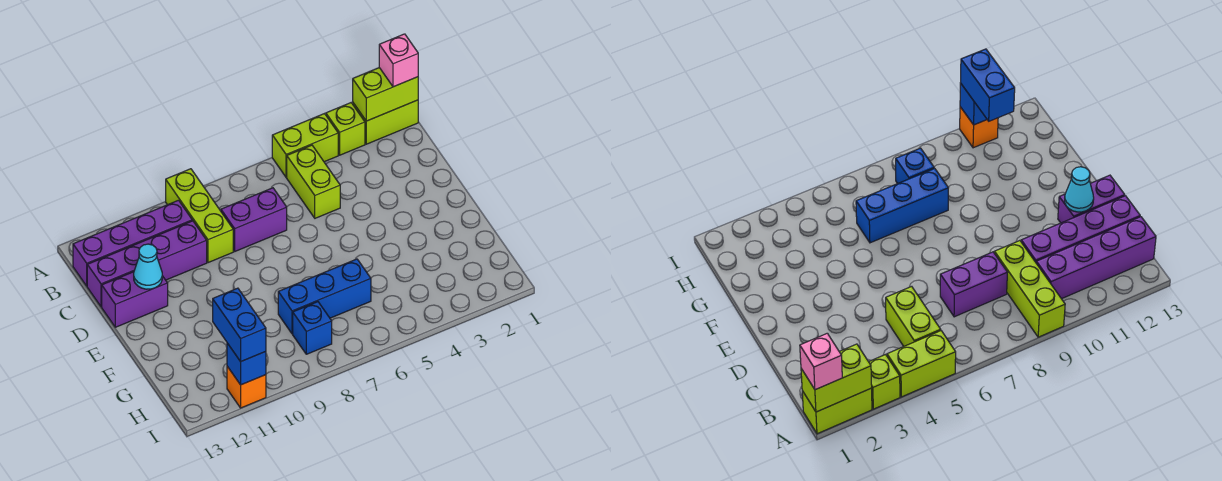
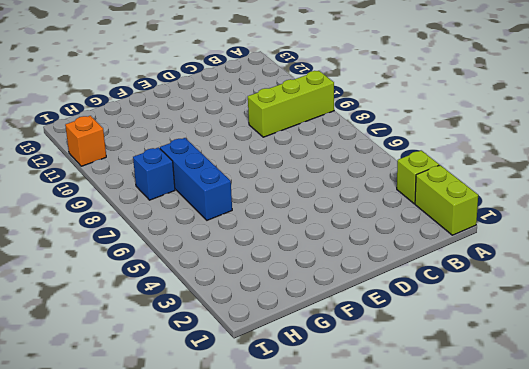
none -> lime brick A4:A5 level 1
none -> lime brick B5:C5 level 1
none -> purple brick B10:B13 level 1

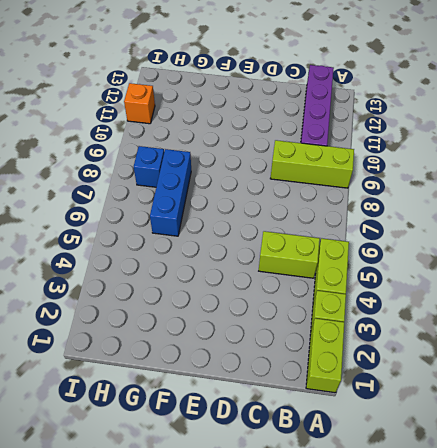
none -> purple brick C7:C8 level 1
none -> purple brick C10:C13 level 1
none -> purple brick D12:D13 level 1

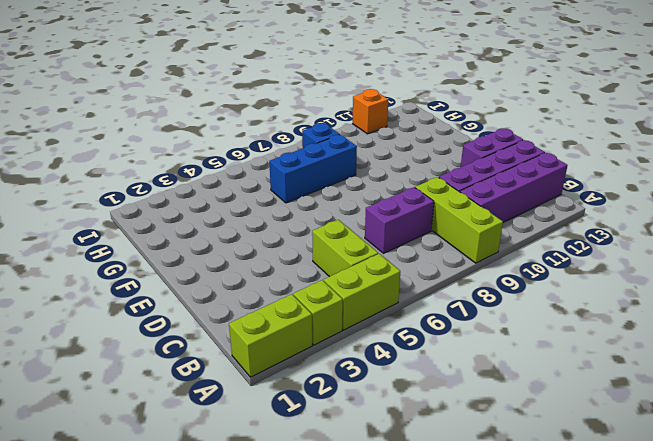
none -> lime brick A1:A2 level 2
none -> cyan cone D12 level 2
none -> blue brick I11 level 2

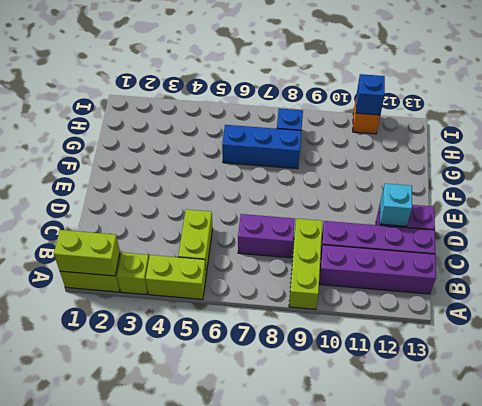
cyan brick D12 level 2 -> cyan cone D12 level 2
none -> pink brick A1 level 3
none -> blue brick H11:I11 level 3

